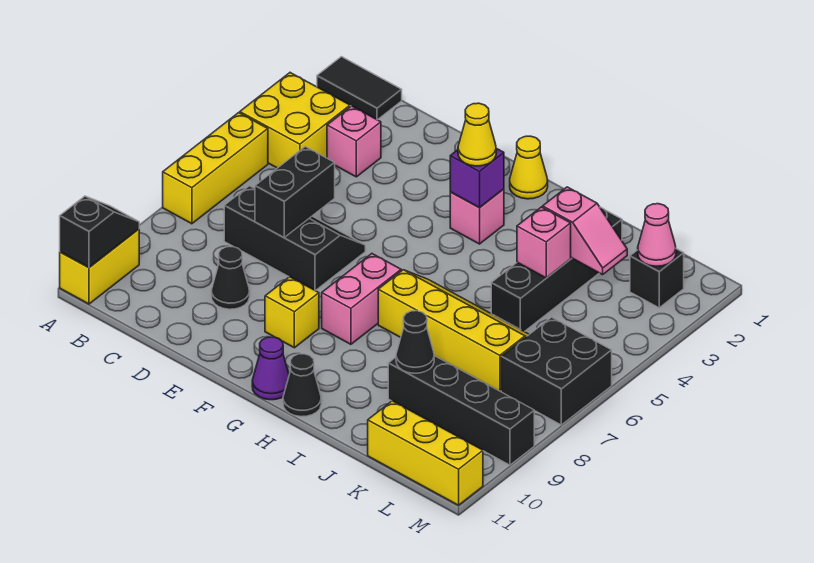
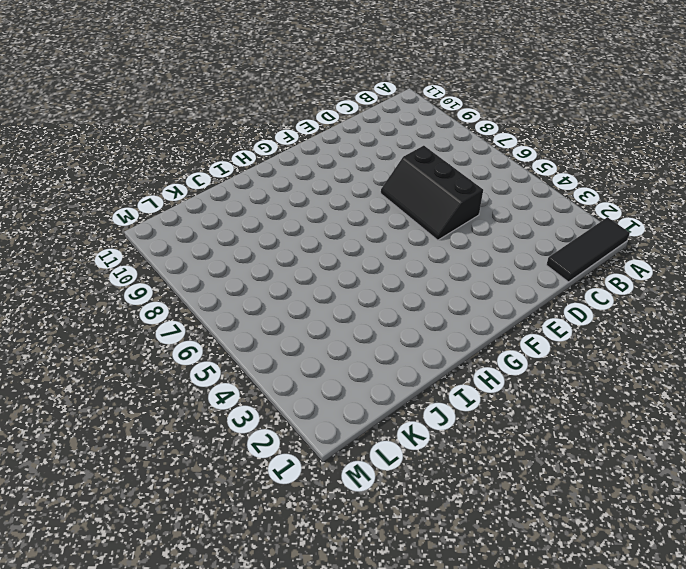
black tile A1:C1 level 1 -> black tile A1:B1 level 1
black slope D5:E7 level 1 top D -> black slope C6:E7 level 1 top 7
none -> yellow brick A3:B4 level 1
none -> yellow brick A5:A7 level 1
none -> yellow brick A10:A11 level 1

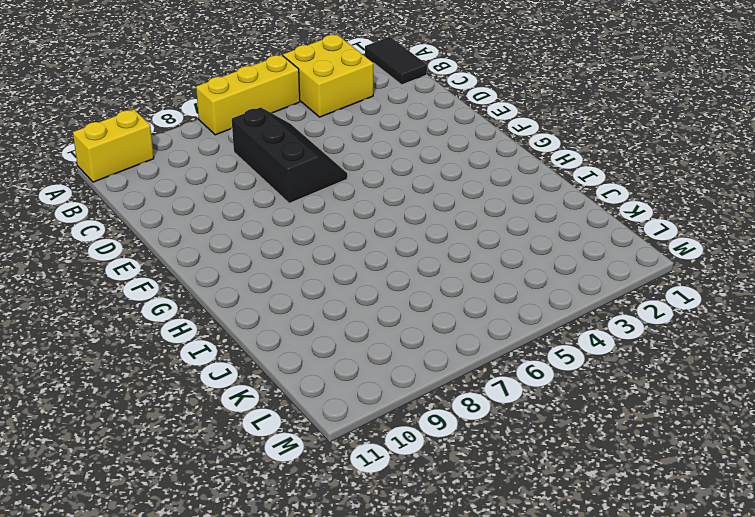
none -> pink brick C3 level 1
none -> black cone D9 level 1
none -> yellow brick F9 level 1

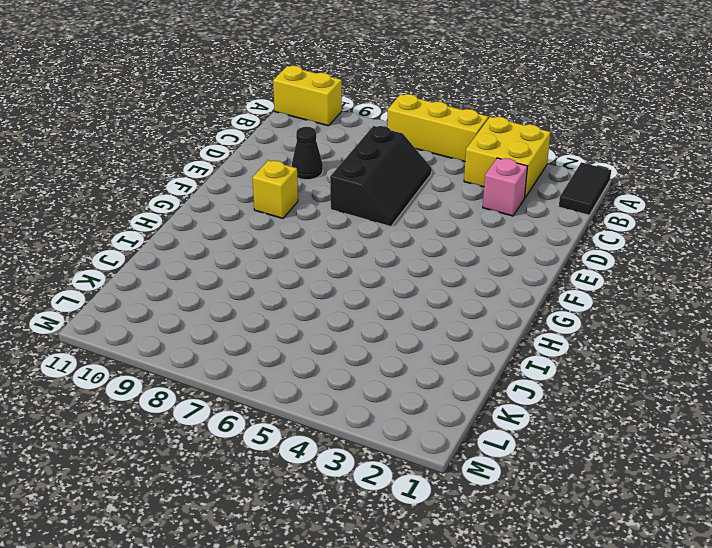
none -> yellow cone G1 level 1
none -> pink brick G3 level 1
none -> pink brick G7:G8 level 1

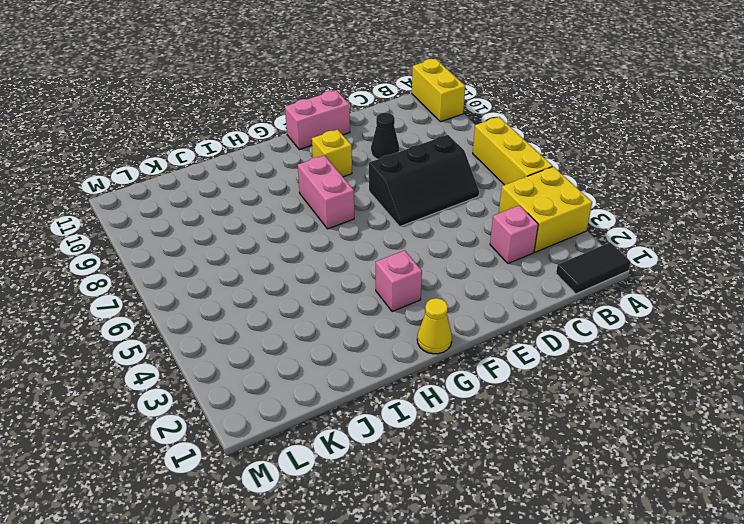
pink brick E11:F11 level 1 -> none
none -> purple cone G11 level 1
none -> yellow slope H6:K7 level 1 top 7
none -> black cone H11 level 1

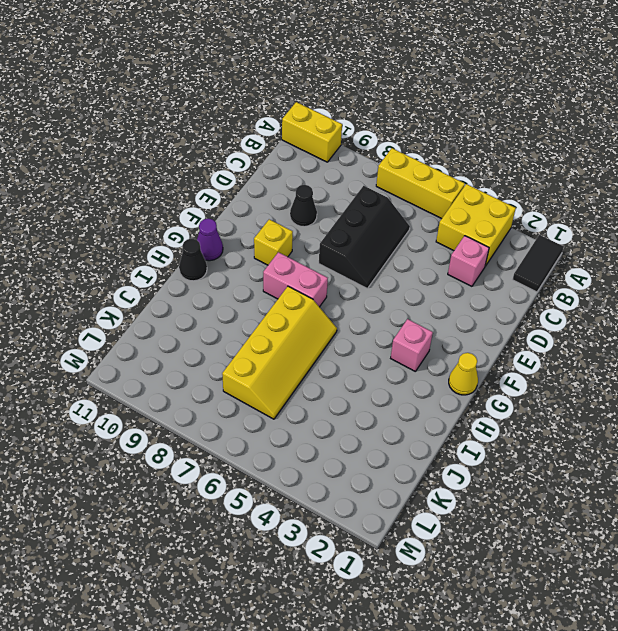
none -> black brick J2:J5 level 1
none -> black brick J9:M9 level 1
none -> yellow brick K11:M11 level 1

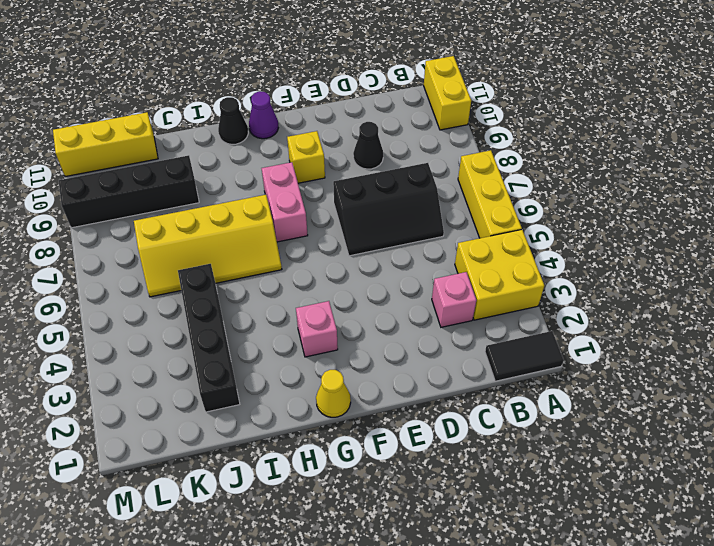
none -> black brick L2 level 1
none -> black brick L6:M7 level 1
none -> black slope A10:A11 level 2 top 11

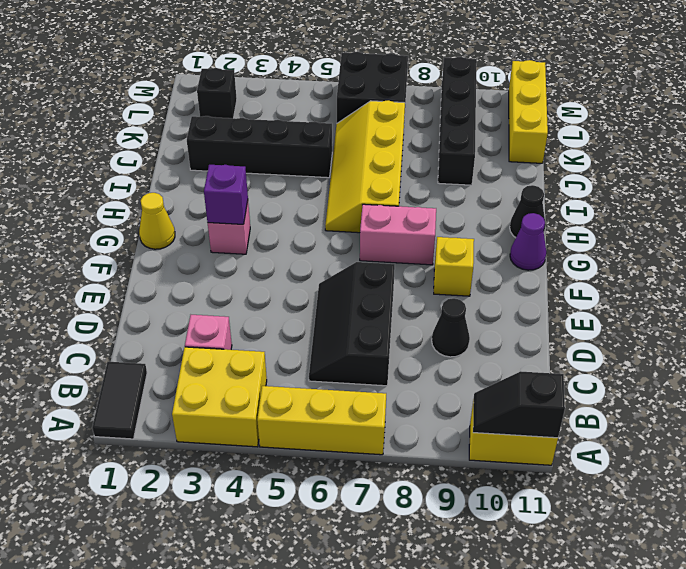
none -> black brick D6:D7 level 2
none -> pink slope J3:K3 level 2 top J
none -> pink brick J4 level 2

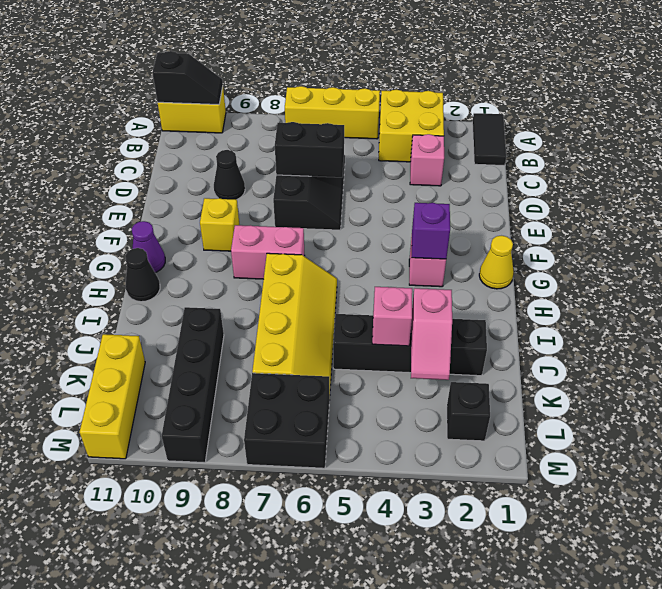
none -> black cone J9 level 2
none -> pink cone L2 level 2
none -> yellow cone G3 level 3

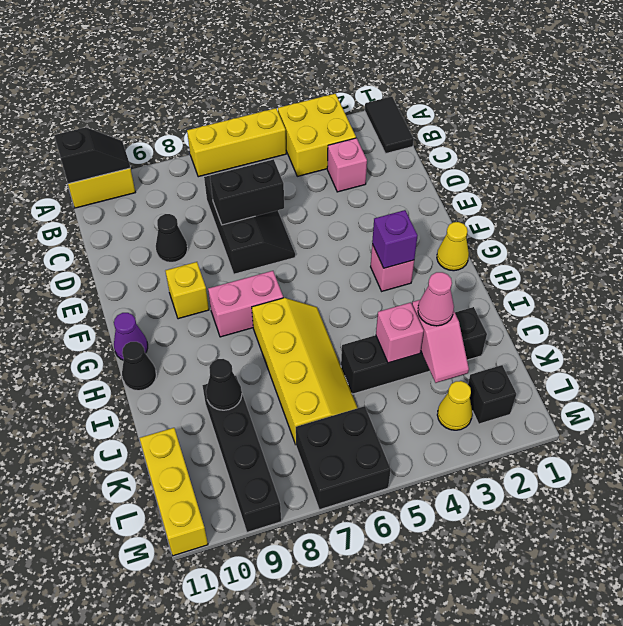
pink cone J3 level 3 -> pink cone L2 level 2
yellow cone L3 level 1 -> yellow cone G3 level 3

